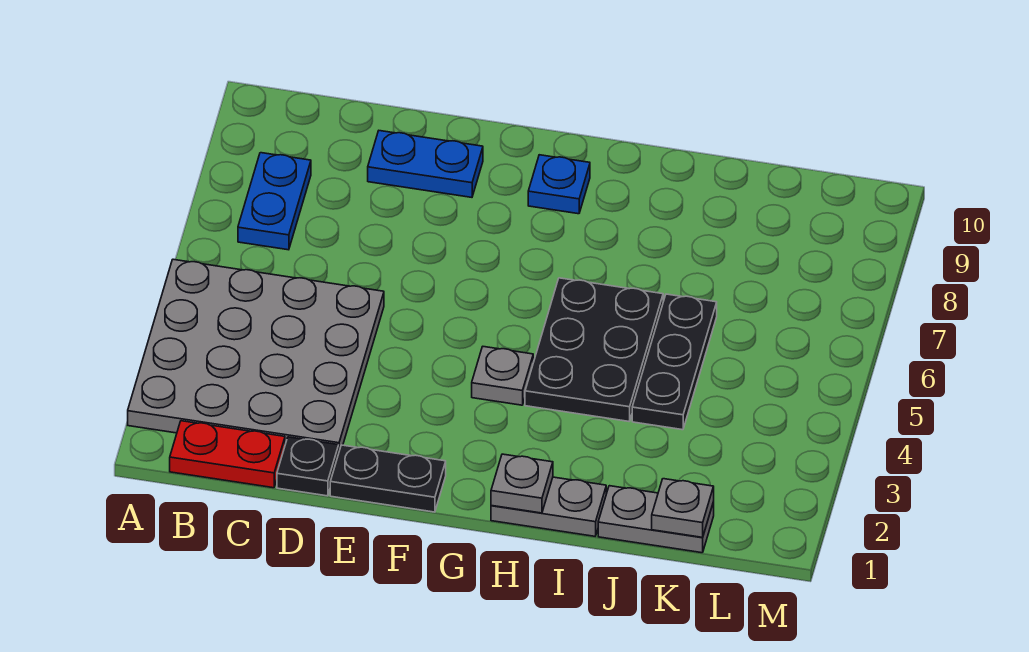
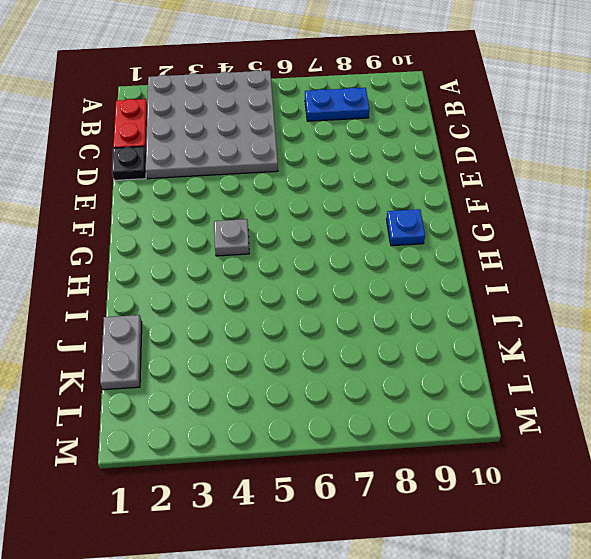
none -> blue plate D9:E9 level 1
none -> black plate E1:F1 level 1
none -> grey plate H1:I1 level 1

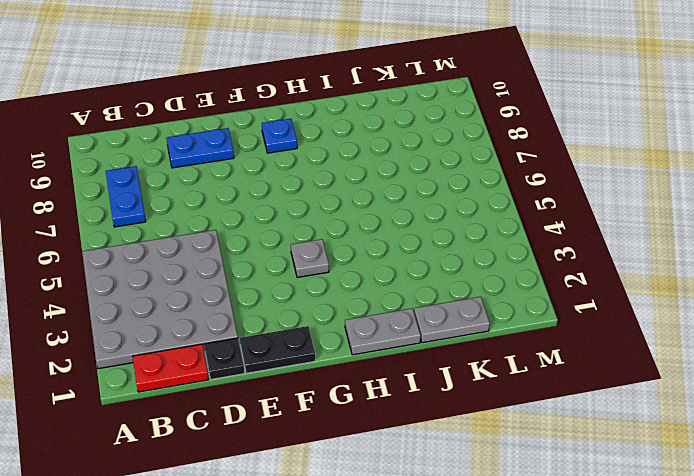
none -> black plate H4:I6 level 1
none -> black plate J4:J6 level 1
none -> grey plate H1 level 2

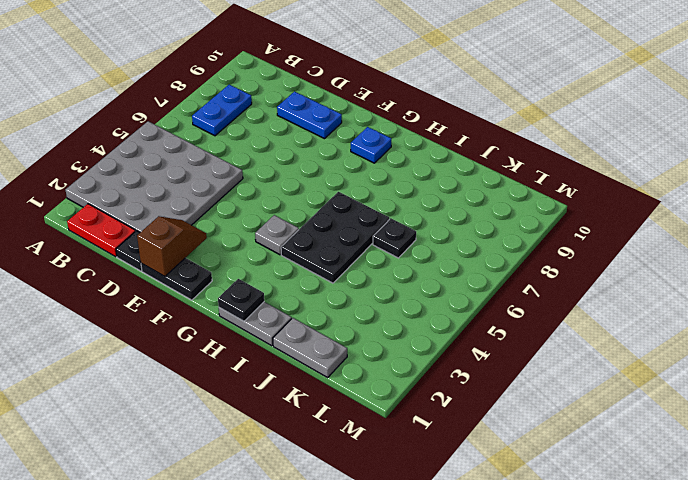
brown slope E1:E2 level 2 top 1 -> none
black plate H1 level 2 -> grey plate H1 level 2
black plate J6 level 1 -> black plate J4:J6 level 1
none -> grey plate K1 level 2

